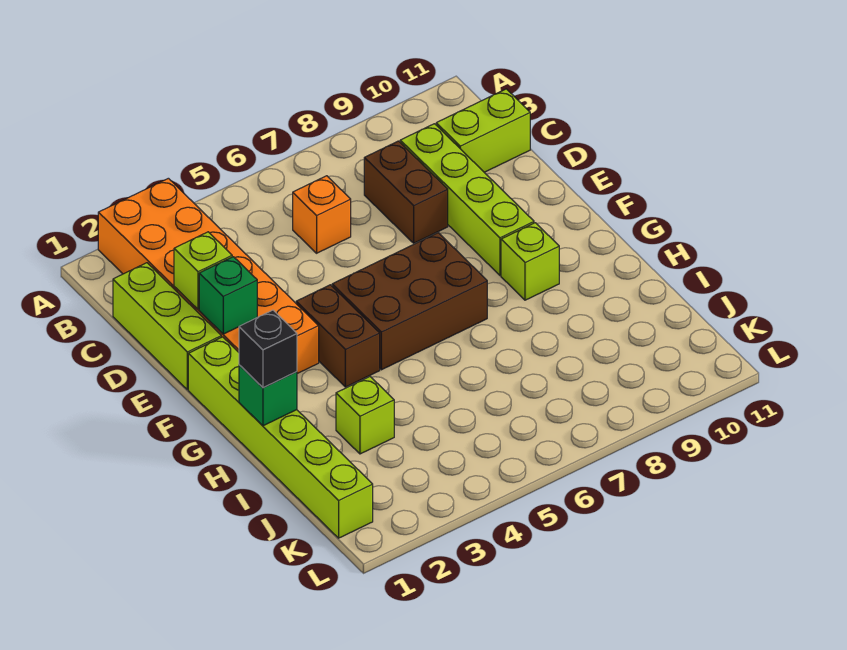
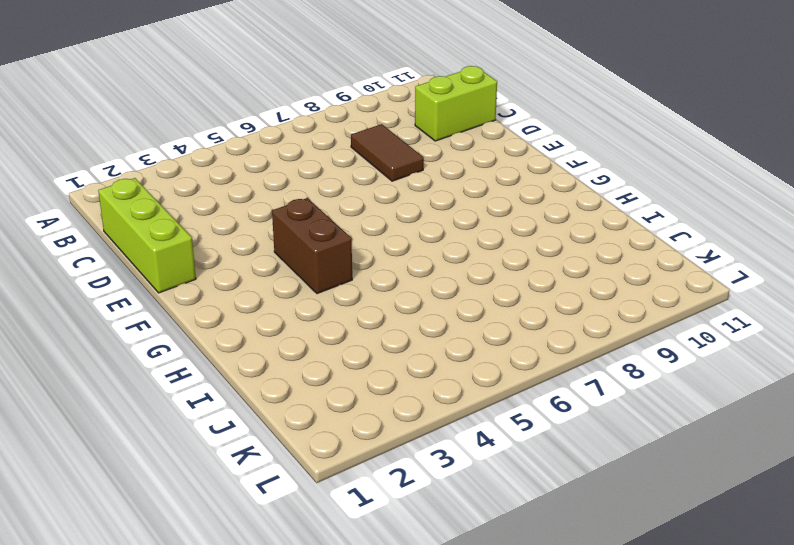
brown tile C8:D8 level 1 -> brown brick C8:D8 level 1
none -> orange brick A2:F3 level 1
none -> orange brick C6 level 1
none -> lime brick C9:F9 level 1

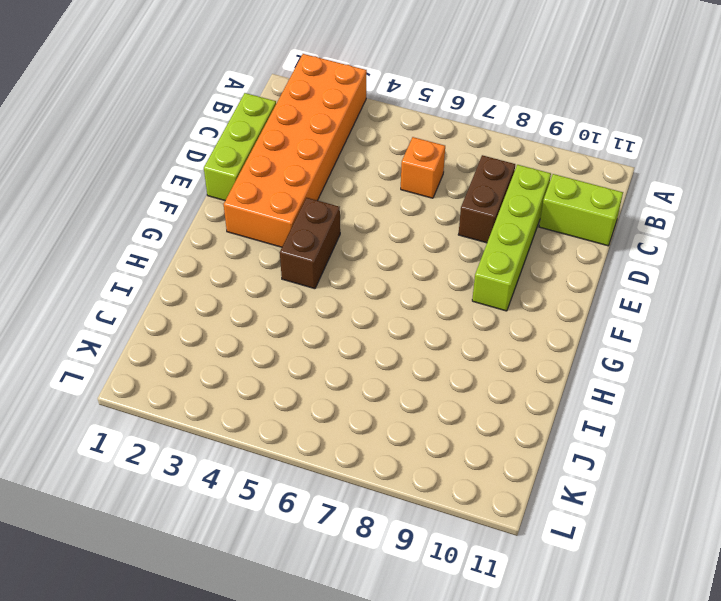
none -> lime brick F1:K1 level 1
none -> brown brick F5:G7 level 1
none -> lime brick G9 level 1

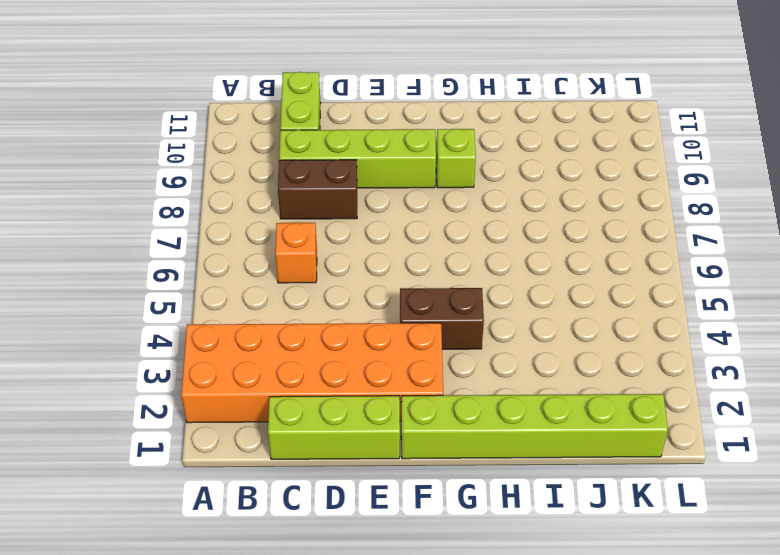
none -> brown brick F5:G7 level 1
none -> lime brick I3 level 1
none -> lime brick D2 level 2

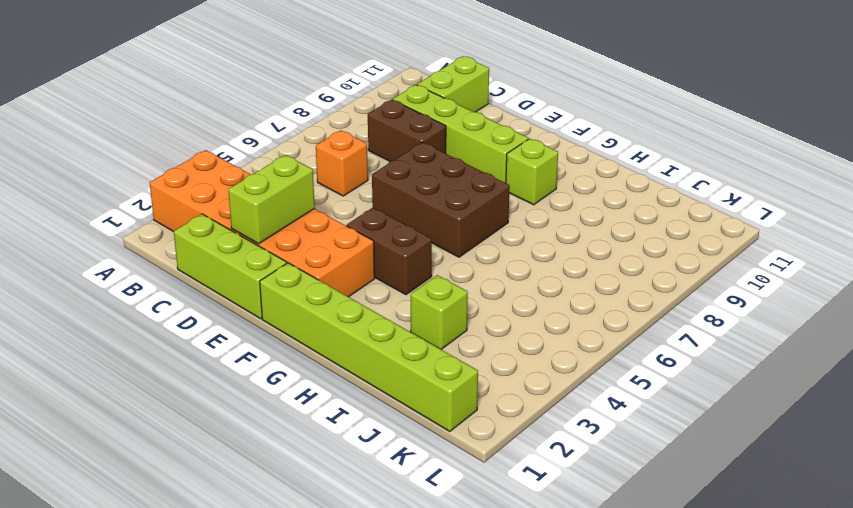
lime brick D2:D3 level 2 -> lime brick D2 level 2
brown brick E6:G7 level 1 -> brown brick F5:G7 level 1
none -> green brick E2 level 2
none -> green brick H1 level 2
none -> black brick H1 level 3

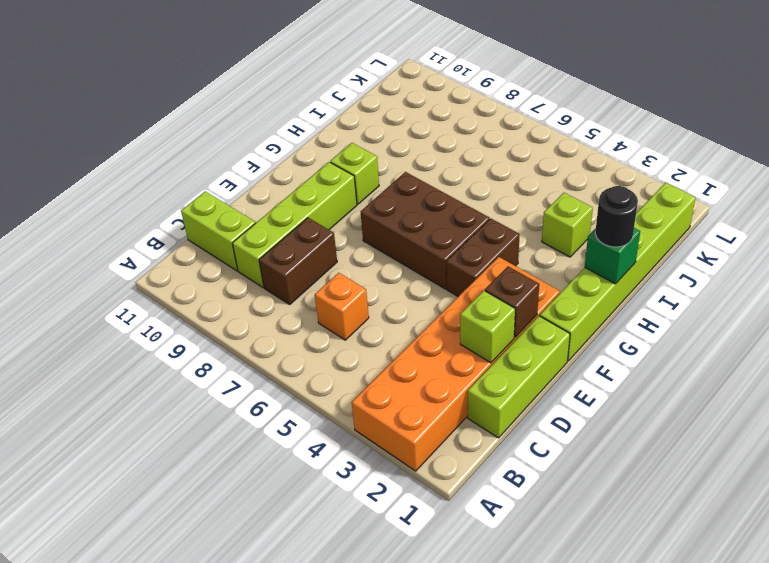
brown brick E2 level 2 -> green brick E2 level 2
black round brick H1 level 3 -> black brick H1 level 3

